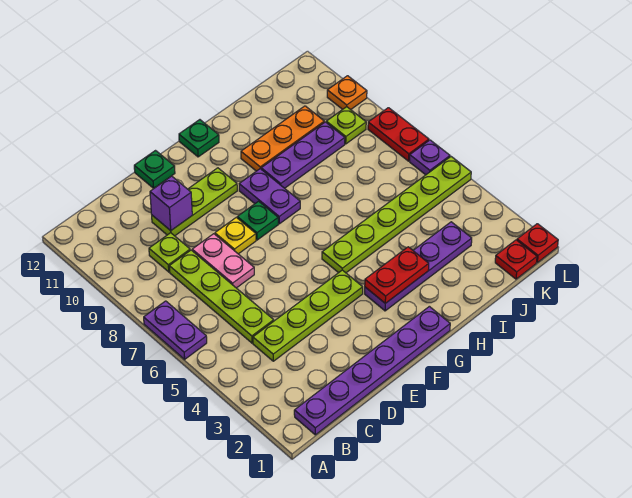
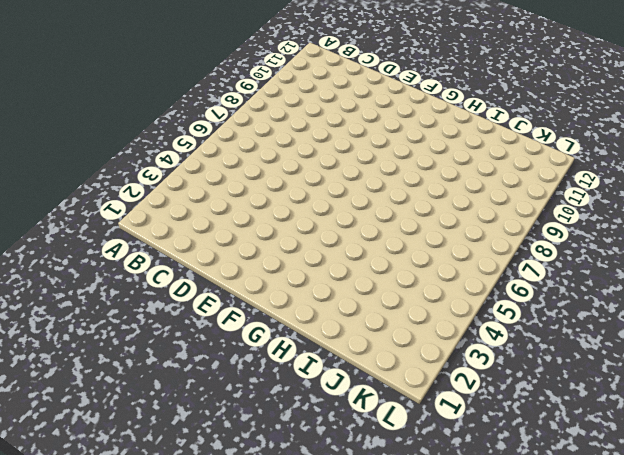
none -> purple plate A6:A7 level 1
none -> purple plate B1:G1 level 1
none -> lime plate C4:F4 level 1

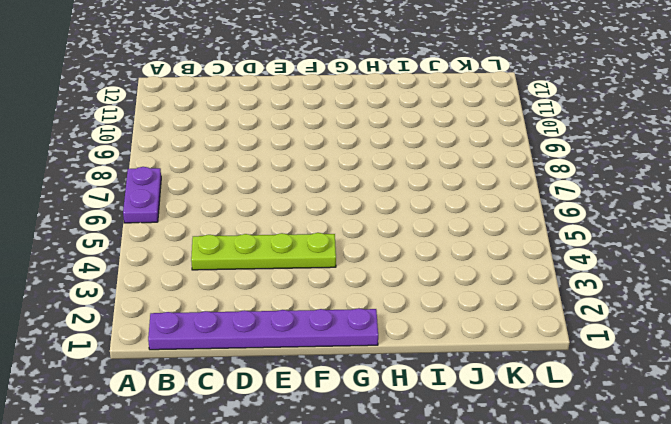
none -> lime plate C5:C8 level 1
none -> lime plate C9 level 1
none -> pink plate D7:D8 level 1

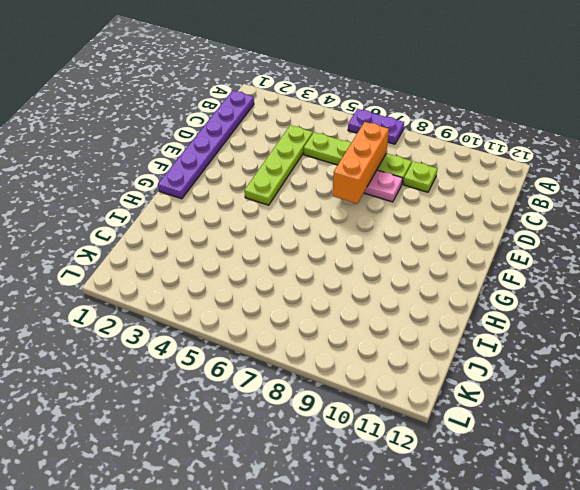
orange brick C7:E7 level 2 -> none
none -> lime plate D10:F10 level 1
none -> yellow plate E8 level 1
none -> green plate E12 level 1

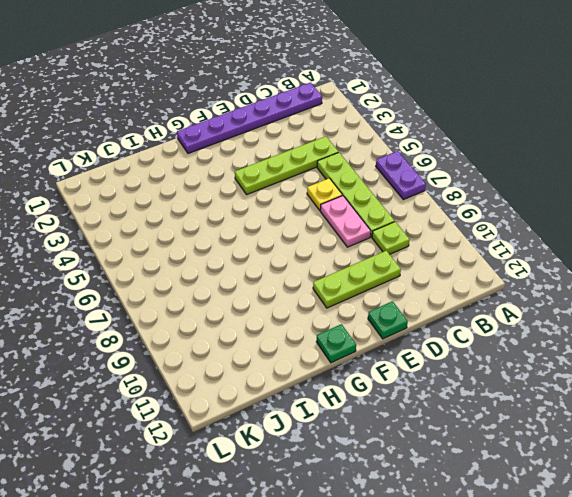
yellow plate D6 level 1 -> yellow plate E8 level 1
none -> green plate F8 level 1
none -> purple plate G3:J3 level 1
none -> lime plate G5:L5 level 1

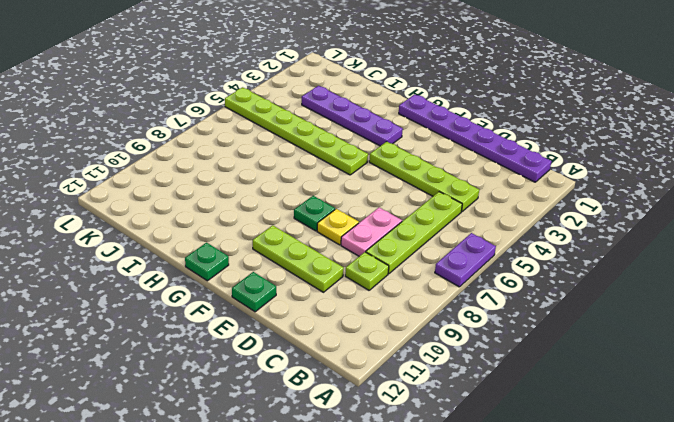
none -> purple plate G8:G9 level 1
none -> purple plate H9:J9 level 1
none -> orange plate H10:J10 level 1

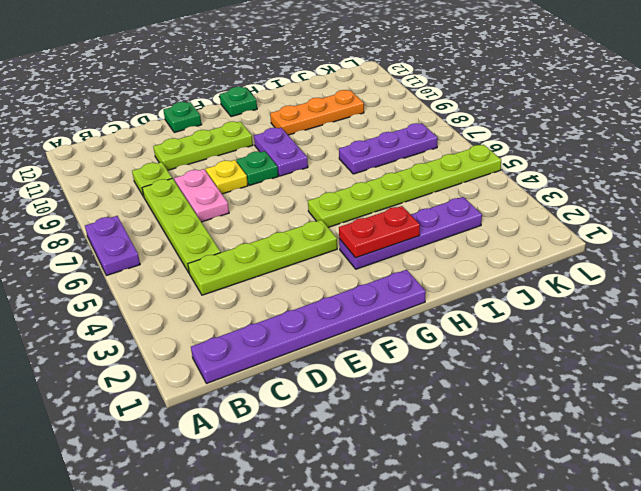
purple plate I7:K7 level 1 -> purple plate H9:J9 level 1
none -> red plate K1 level 1
none -> lime plate K9 level 1
none -> red plate L1 level 1

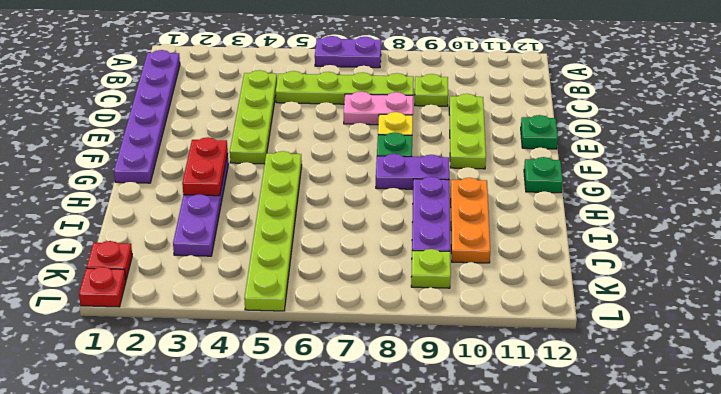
none -> purple plate L6 level 1
none -> red plate L7:L8 level 1
none -> orange plate L10 level 1

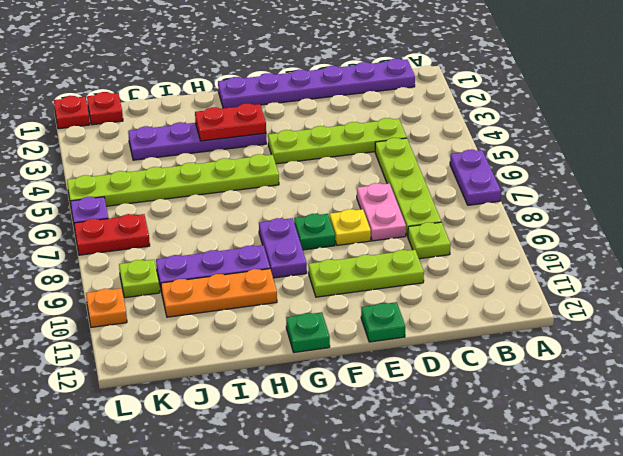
red plate K7:L7 level 1 -> red plate L7:L8 level 1
none -> purple brick D10 level 2

